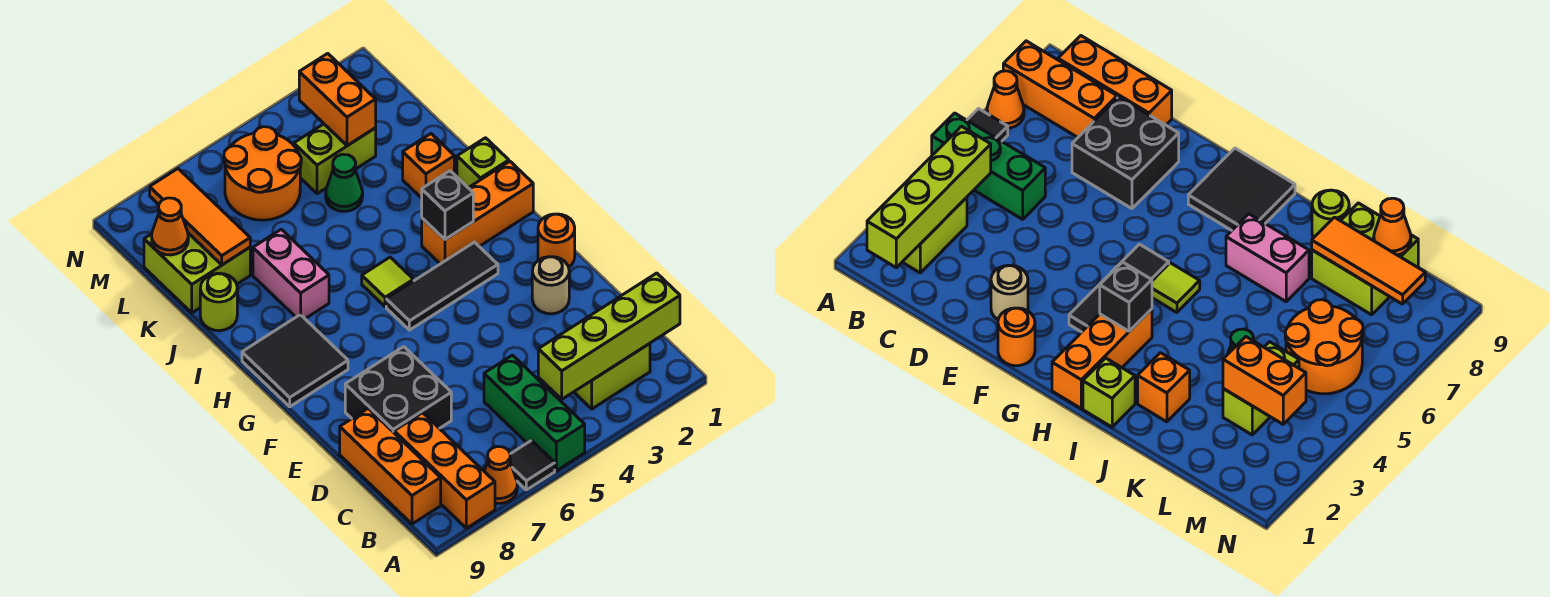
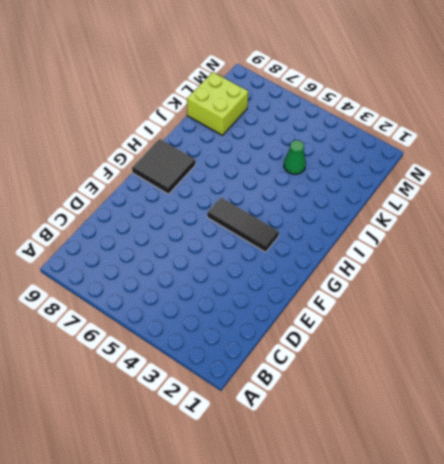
none -> green brick A5:C5 level 1
none -> black tile A6 level 1
none -> orange cone A7 level 1

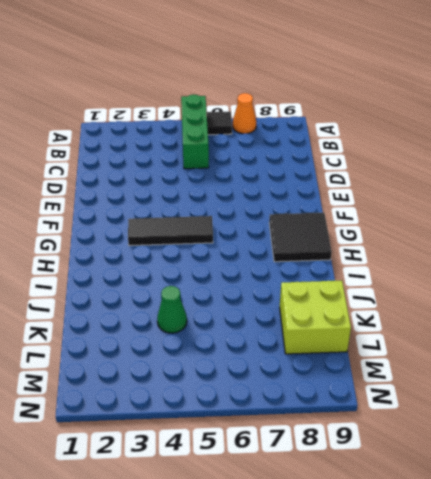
none -> orange brick A8:C8 level 1
none -> lime brick B2:B3 level 1
none -> orange brick B9:D9 level 1

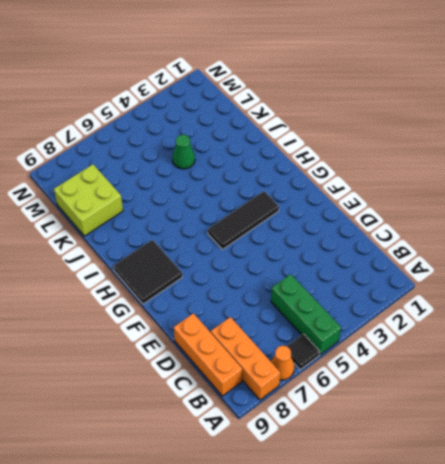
none -> lime brick B2:B3 level 1
none -> black brick D7:E8 level 1
none -> tan round brick E2 level 1

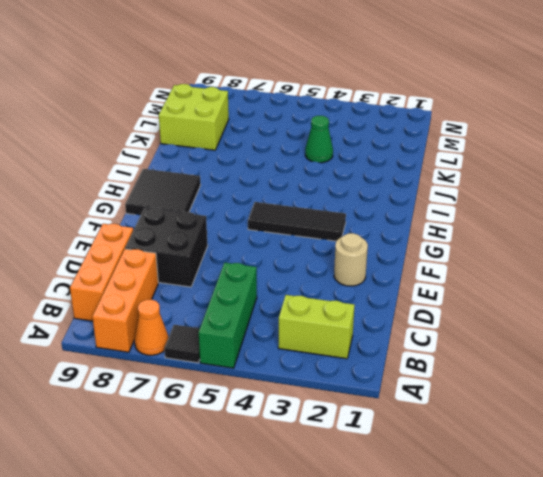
none -> orange round brick F1 level 1
none -> orange brick H1:H3 level 1
none -> lime tile H5 level 1

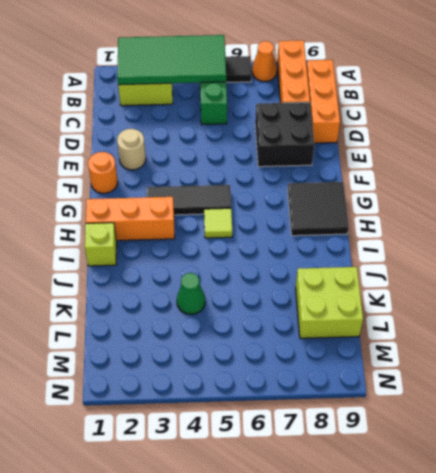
green tile A2:B5 level 2 -> lime brick B1:B4 level 2
none -> pink brick I7:J7 level 1
none -> orange brick J2 level 1
none -> lime round brick J9 level 1

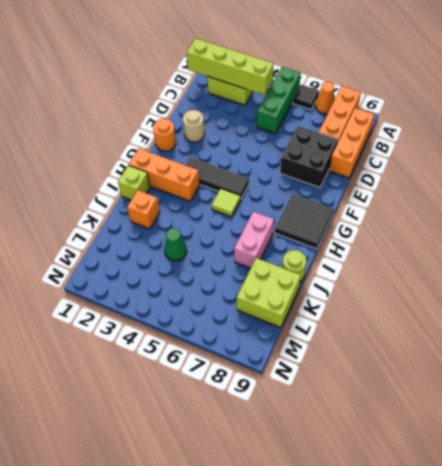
none -> lime brick L3:L4 level 1
none -> orange round brick L5:M6 level 1
none -> black brick H3 level 2

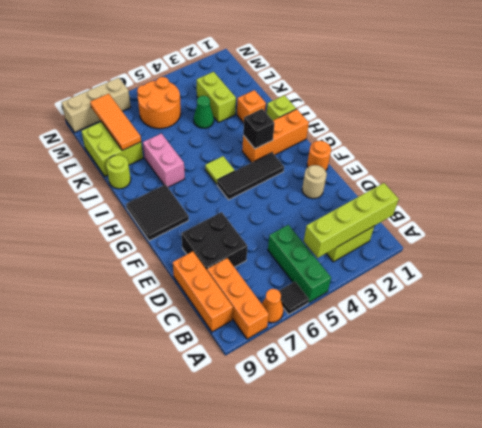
lime brick K3:L3 level 1 -> lime brick L3:L4 level 1
tan brick N7:N9 level 1 -> none
none -> orange brick L3:M3 level 2
none -> orange cone L9 level 2

